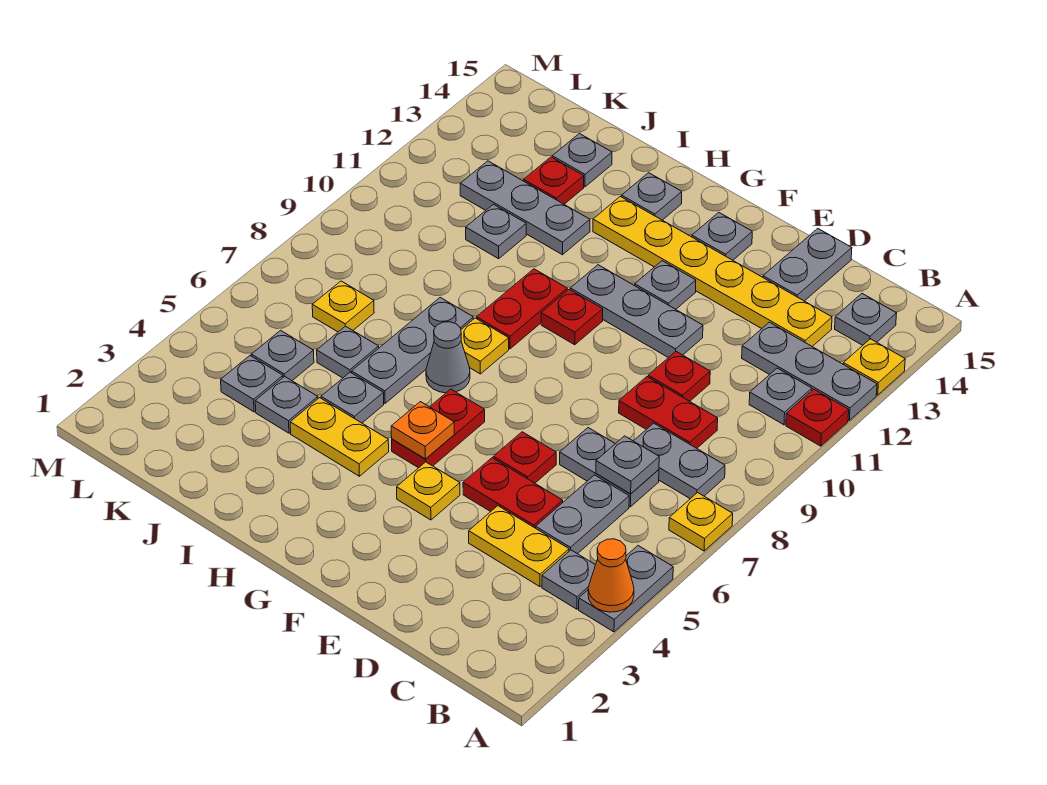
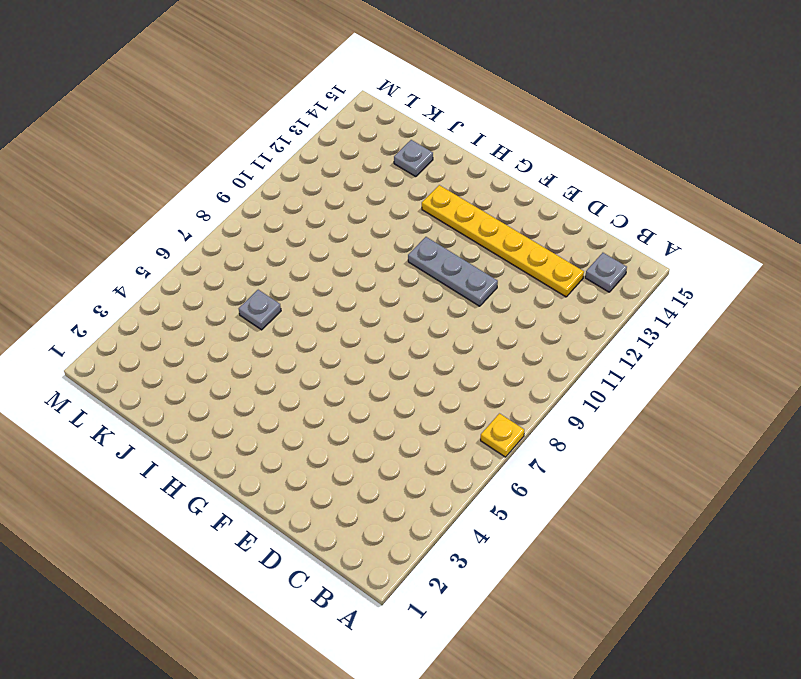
none -> grey plate A4:A5 level 1
none -> red plate A11 level 1
none -> grey plate A12:C12 level 1
none -> yellow plate A13 level 1

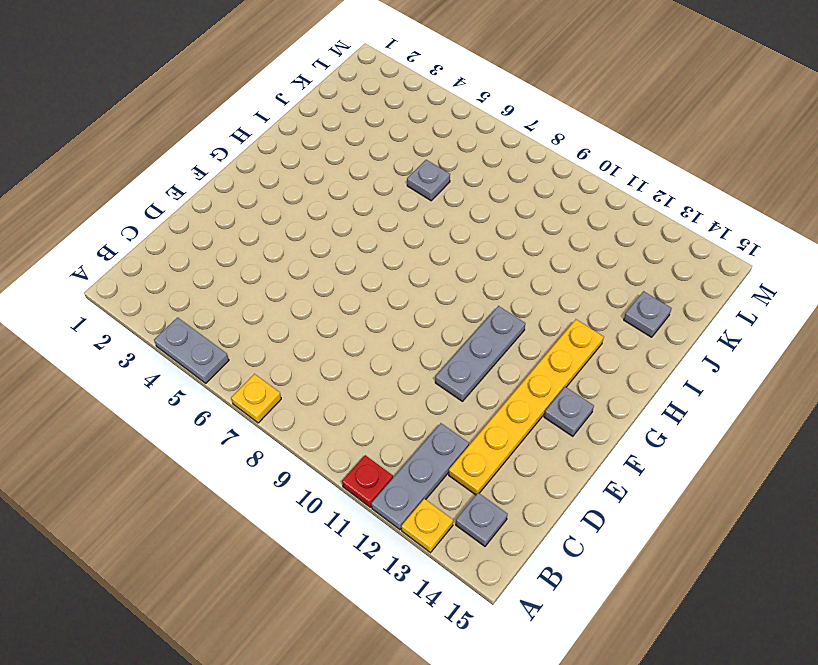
none -> grey plate B4 level 1
none -> grey plate B8:C8 level 1
none -> grey plate B11 level 1
none -> yellow plate C4:D4 level 1

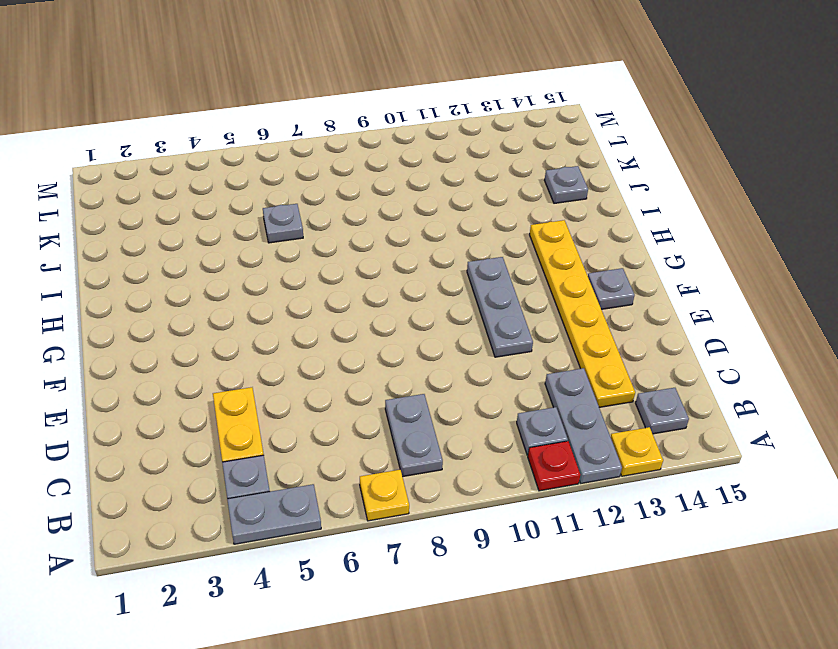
none -> grey plate C5:C6 level 1
none -> grey plate C7:D7 level 1
none -> red plate C9:D9 level 1
none -> red plate D5:E5 level 1

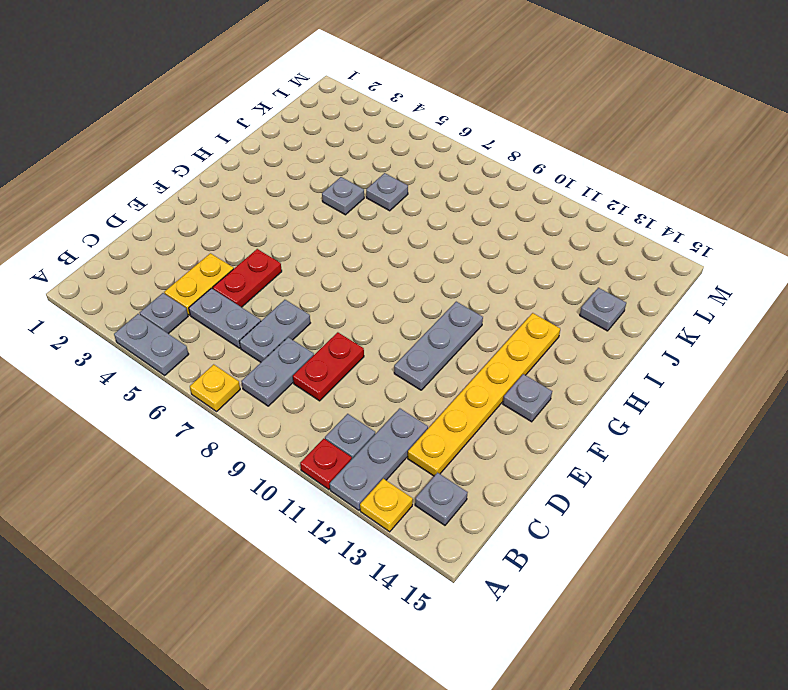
none -> red plate D10 level 1
none -> grey plate D14:D15 level 1
none -> red plate E6 level 1
none -> yellow plate F4 level 1

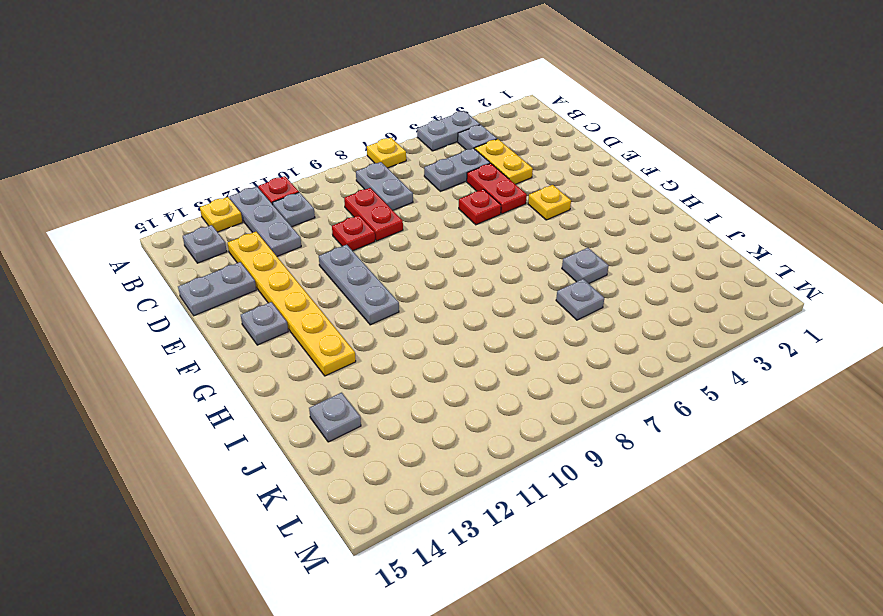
none -> grey plate C7:D7 level 1
none -> grey plate F12 level 1
none -> red plate G5:G6 level 1
none -> red plate G10 level 1

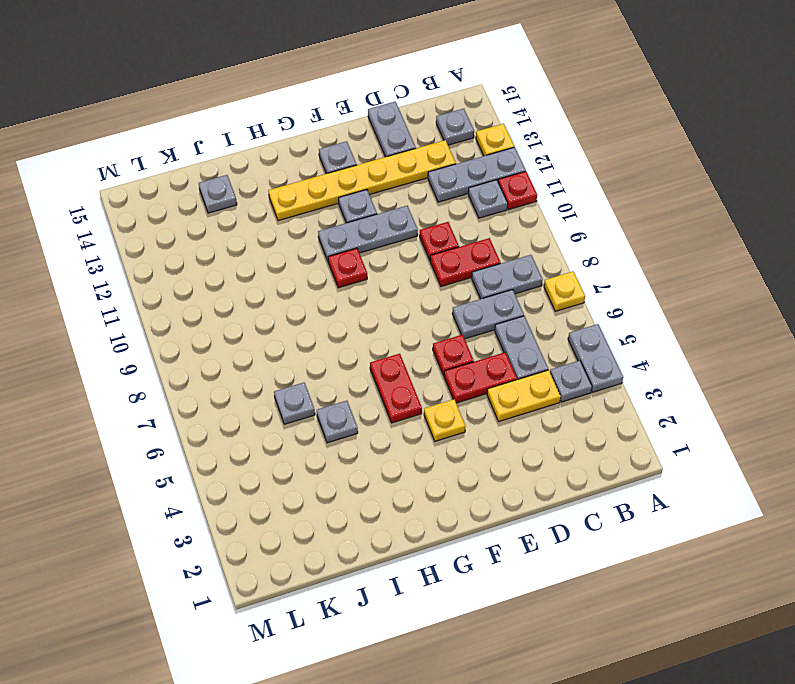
none -> yellow plate H4:I4 level 1
none -> grey cone H7 level 1
none -> yellow plate H8 level 1
none -> red plate H9:H10 level 1

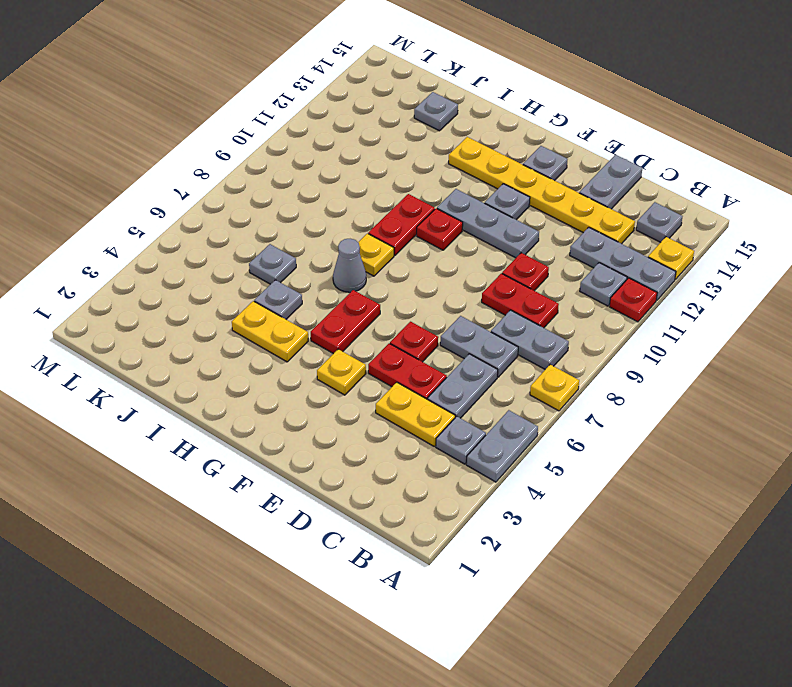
none -> grey plate H14 level 1
none -> grey plate I6:I8 level 1
none -> grey plate I12:K12 level 1
none -> grey plate J4 level 1

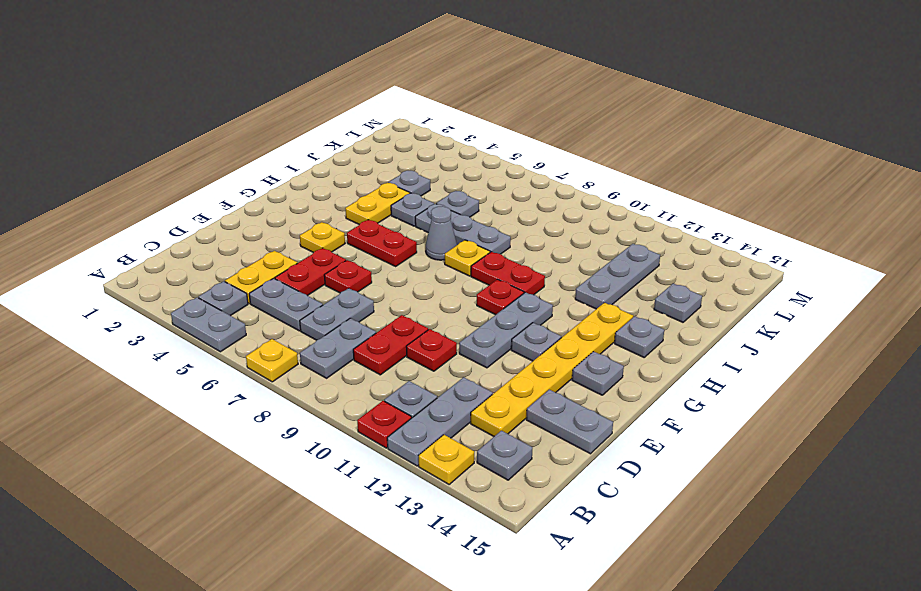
none -> grey plate J11 level 1
none -> red plate J13 level 1
none -> grey plate K4 level 1
none -> grey plate K5 level 1

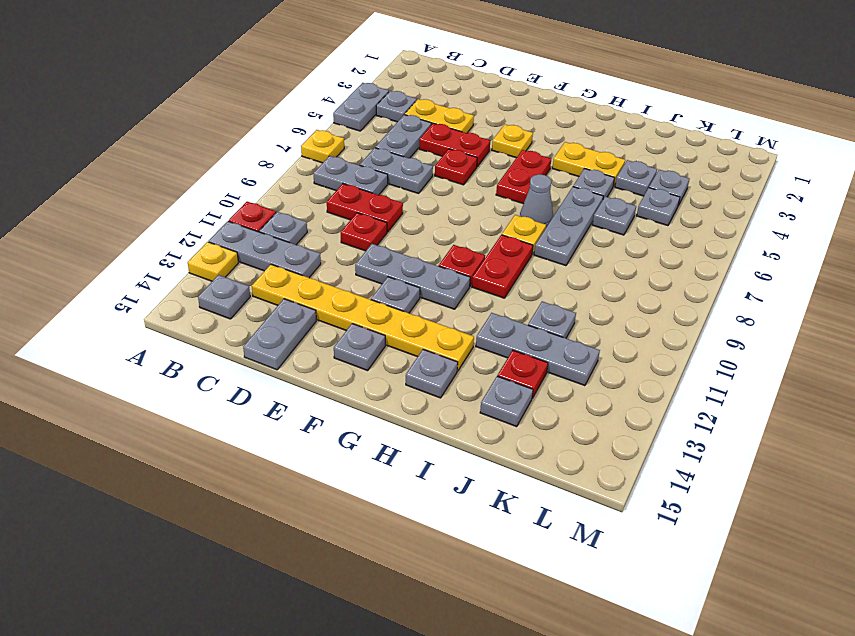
none -> yellow plate K7 level 1
none -> orange cone A4 level 2
none -> grey plate C7 level 2
none -> orange plate G5 level 2

